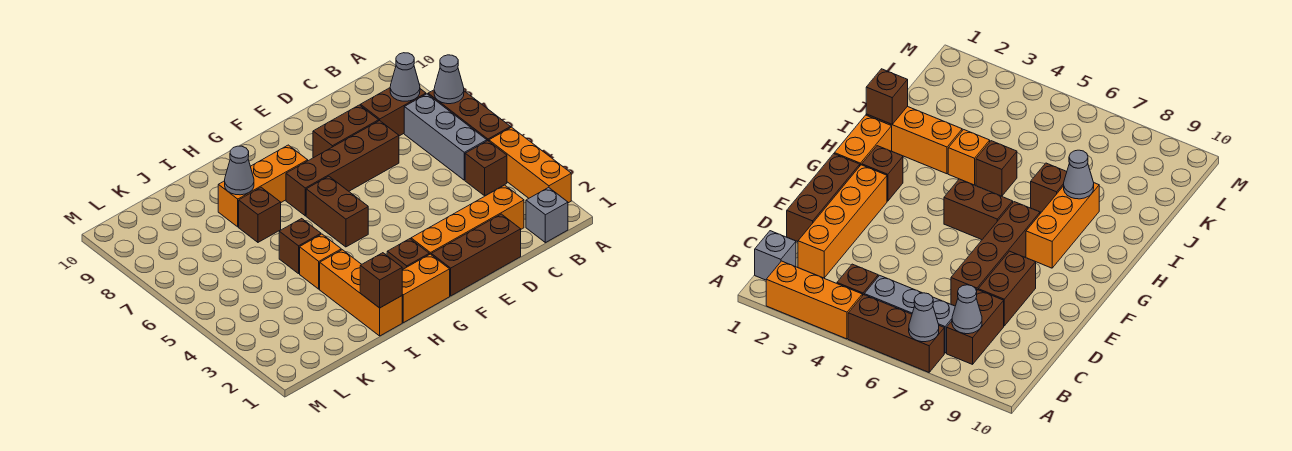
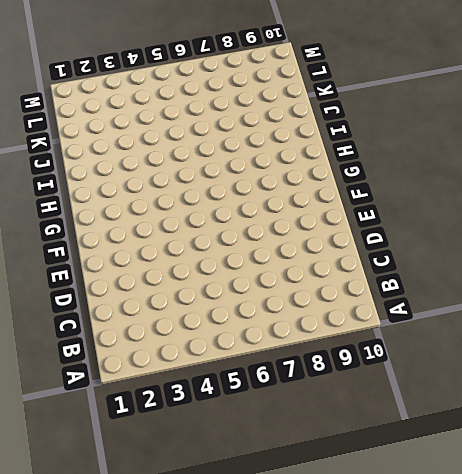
none -> orange brick A2:A4 level 1
none -> brown brick A5:A7 level 1
none -> grey brick B1 level 1

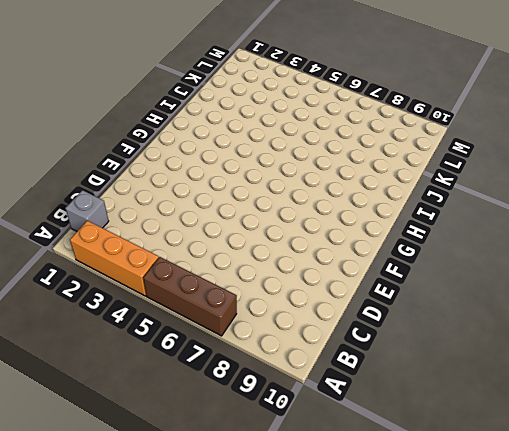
none -> brown brick B4 level 1
none -> grey brick B5:B7 level 1
none -> brown brick B8:C8 level 1

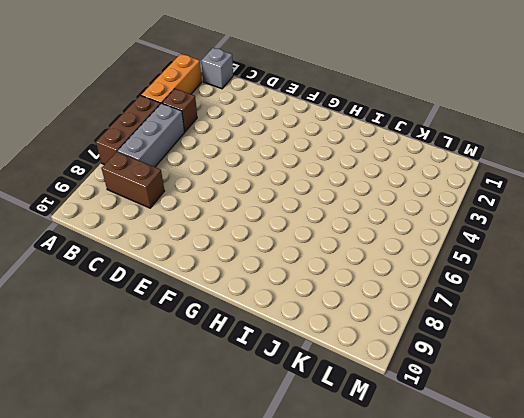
none -> orange brick C2:F2 level 1
none -> brown brick D1:F1 level 1
none -> brown brick D7:G7 level 1

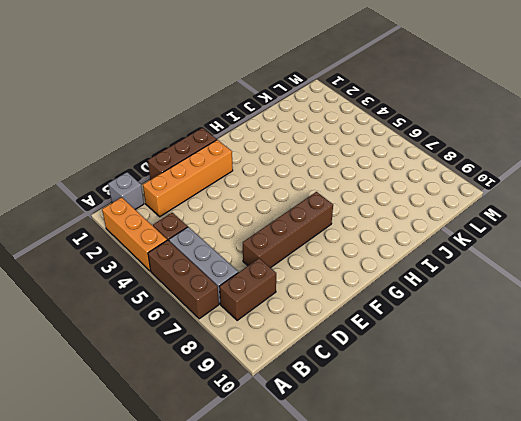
none -> brown brick D8:E8 level 1
none -> orange brick G1:H1 level 1
none -> brown brick G2 level 1

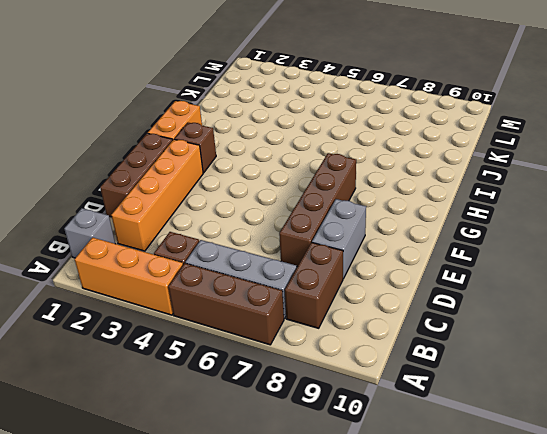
grey brick D8:E8 level 1 -> brown brick D8:E8 level 1
none -> brown brick G5:G6 level 1
none -> orange brick G8:I8 level 1
none -> orange brick I1:I3 level 1

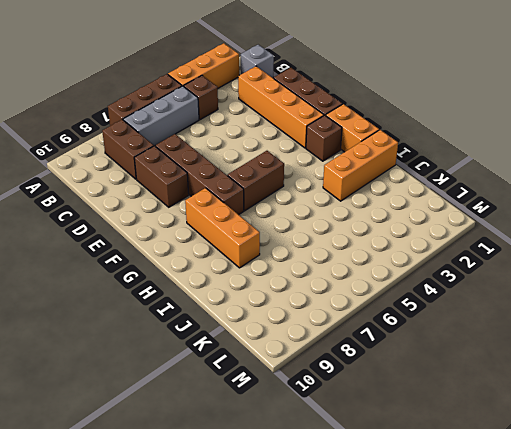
none -> orange brick I4 level 1
none -> brown brick I5 level 1
none -> brown brick I7 level 1

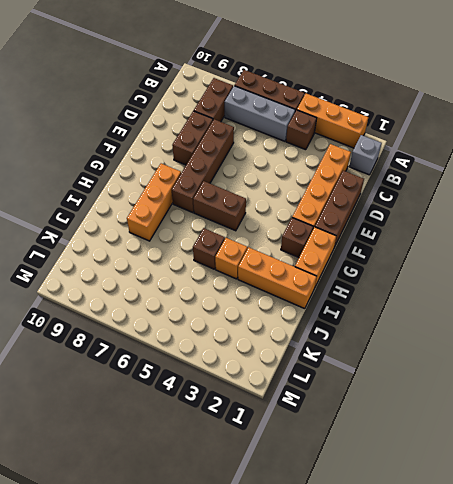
none -> brown brick I7 level 1
none -> grey cone A7 level 2
none -> grey cone B8 level 2

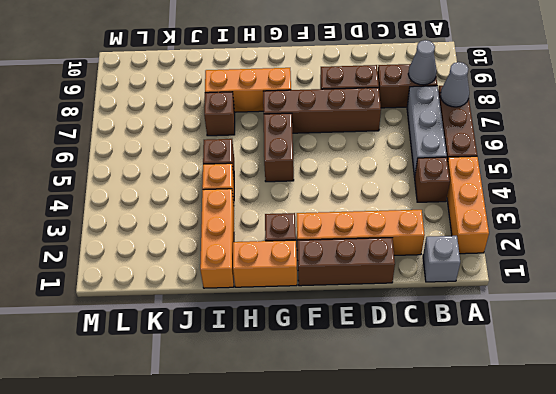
none -> brown brick I1 level 2
none -> grey cone I8 level 2

